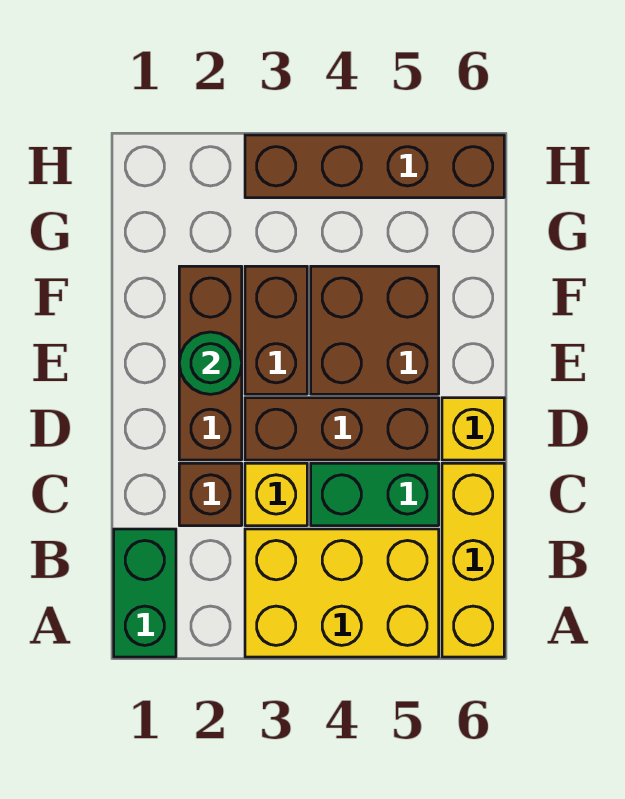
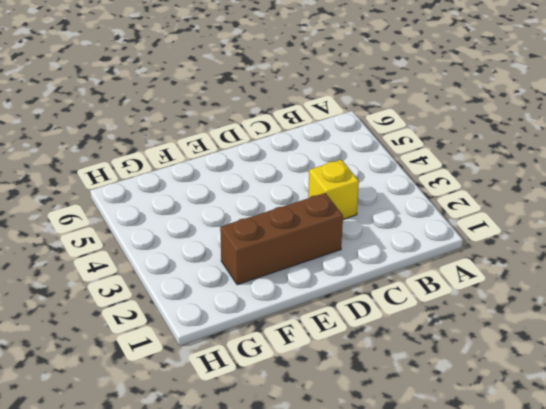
none -> green brick A1:B1 level 1
none -> yellow brick A3:B5 level 1
none -> yellow brick A6:C6 level 1

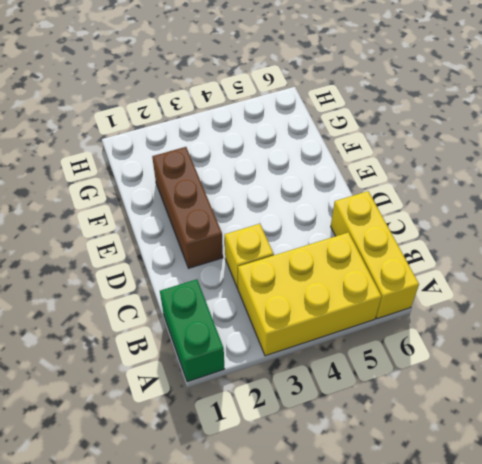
none -> brown brick C2 level 1
none -> green brick C4:C5 level 1
none -> brown brick D3:D5 level 1

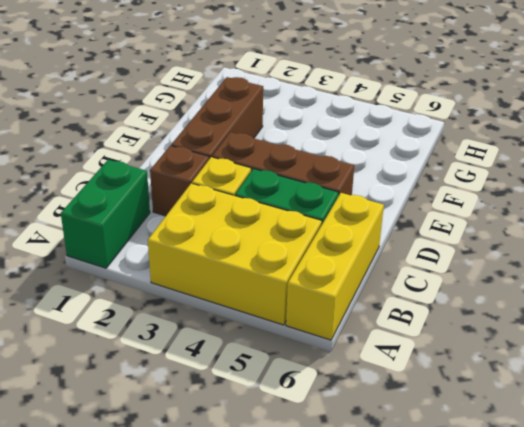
none -> yellow brick D6 level 1
none -> brown brick E3:F3 level 1
none -> brown brick E4:F5 level 1

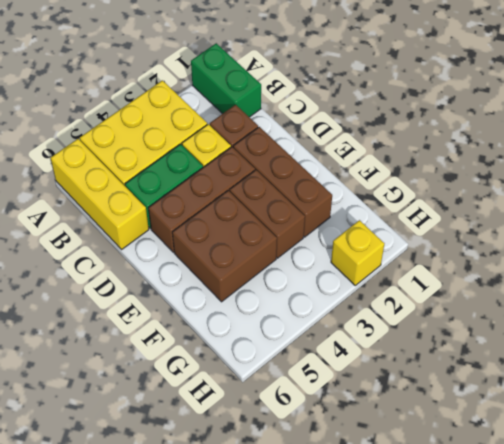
yellow brick H2 level 1 -> yellow brick D6 level 1
none -> brown brick H3:H6 level 1
none -> green round brick E2 level 2

